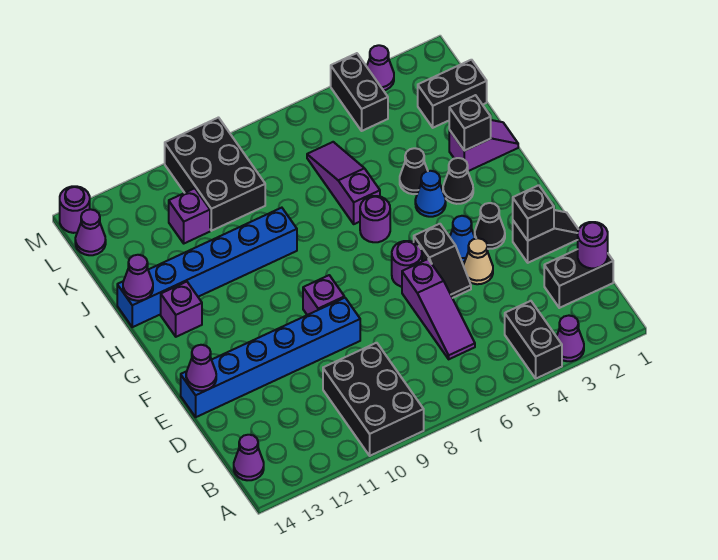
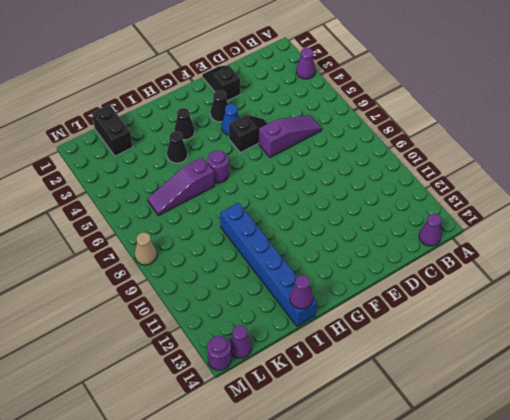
tan cone M8 level 1 -> tan cone E4 level 1
none -> black brick A4:B4 level 1
none -> black brick A9:C10 level 1
none -> black brick C1:C2 level 1
none -> blue brick E9:E14 level 1

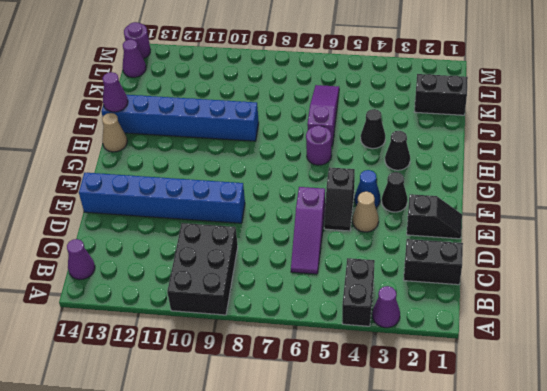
tan cone H14 level 1 -> none
none -> purple round brick F6 level 1
none -> purple brick F9 level 1
none -> blue cone H4 level 1
none -> purple brick H13 level 1

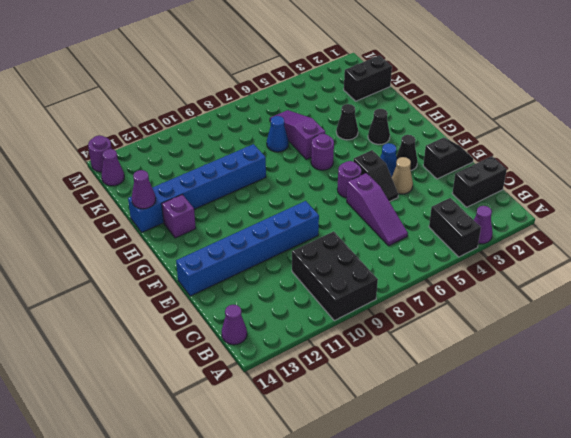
blue cone J7 level 1 -> blue cone H4 level 1
none -> purple brick F9 level 1
none -> purple slope I1:I2 level 1 top 2
none -> black brick K9:M10 level 1
none -> purple brick K11 level 1

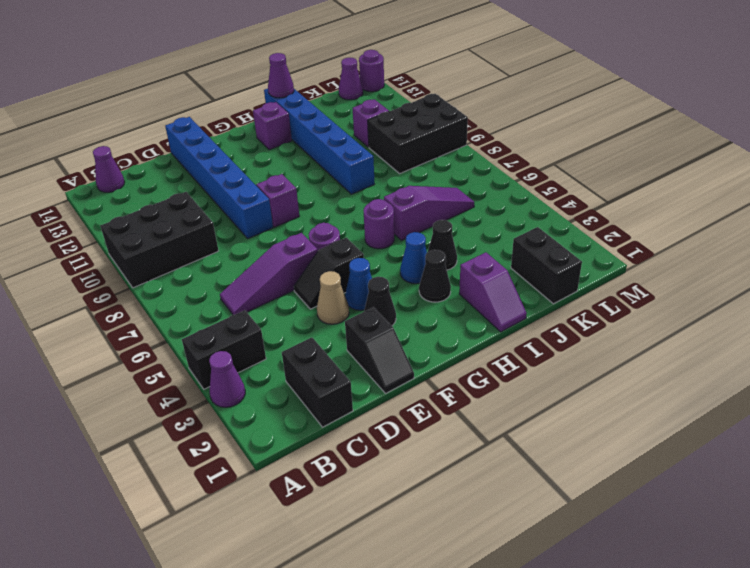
none -> black brick L4:M4 level 1
none -> purple cone M3 level 1
none -> purple round brick C1 level 2
none -> black brick E2 level 2

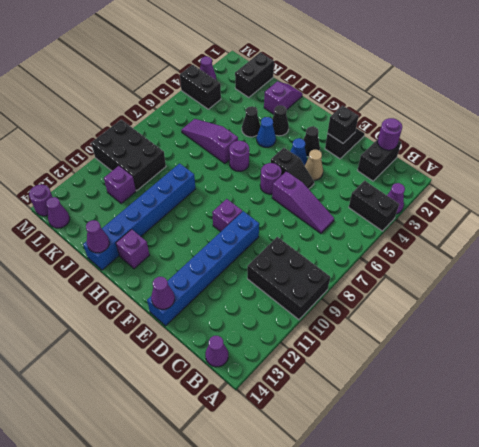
none -> black brick I2 level 2

